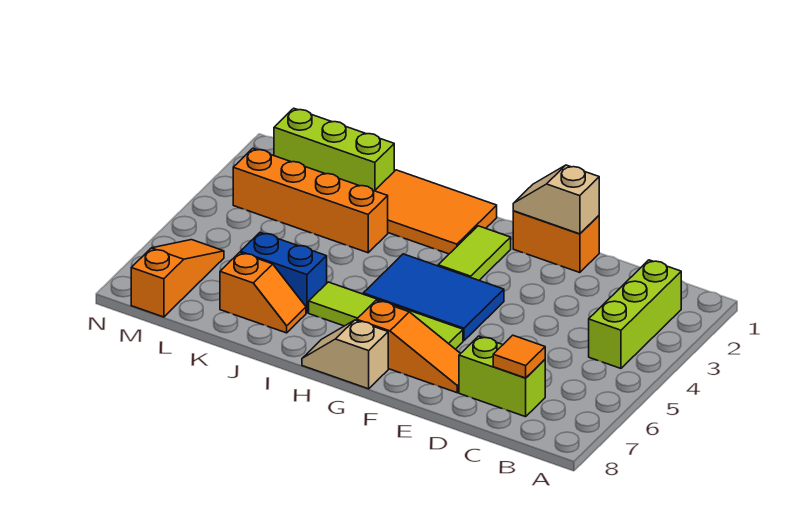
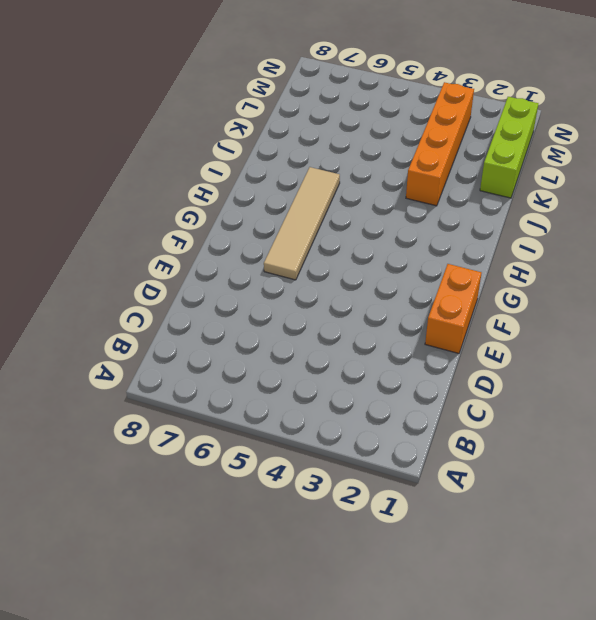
tan tile F6:I6 level 1 -> lime tile F6:I6 level 1
none -> lime brick B2:B4 level 1
none -> lime brick C7:D7 level 1
none -> orange slope E7:G7 level 1 top G

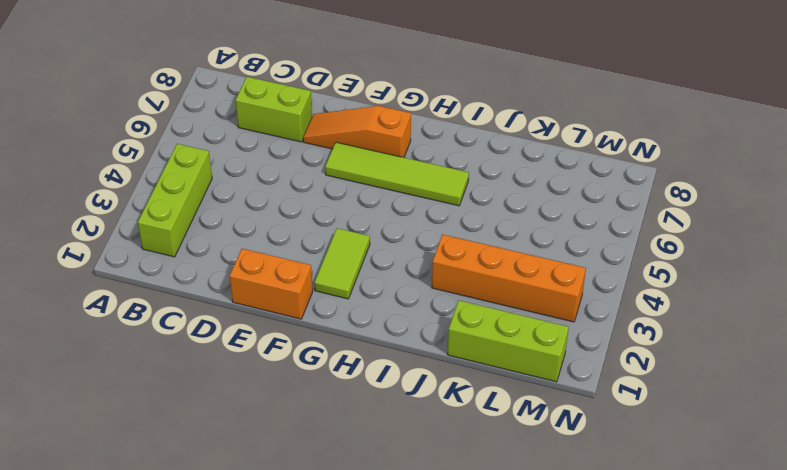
none -> blue tile F4:H5 level 1
none -> tan slope G8:H8 level 1 top G
none -> orange tile H1:J2 level 1

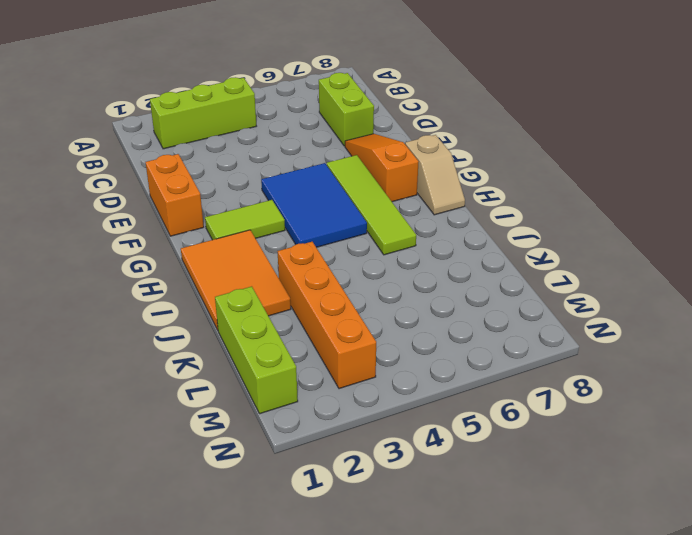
none -> blue brick J6:K6 level 1
none -> orange slope J7:K7 level 1 top K
none -> orange slope M6:M8 level 1 top 8

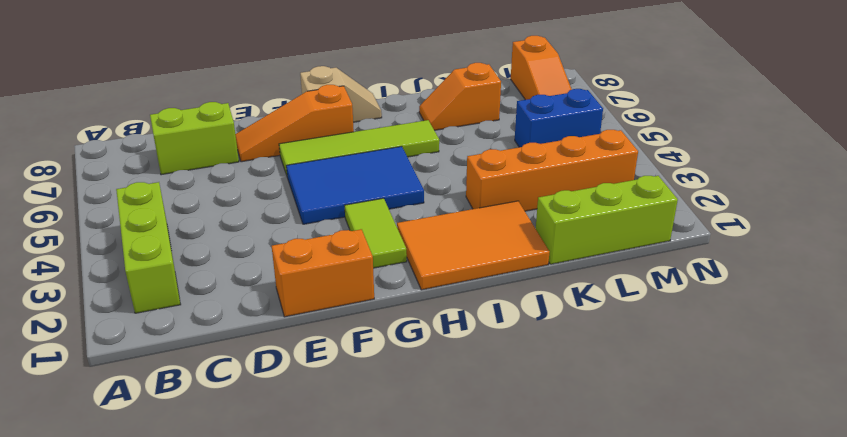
blue brick L5:M5 level 1 -> blue brick J6:K6 level 1
none -> orange tile C7 level 2
none -> tan slope E1:F1 level 2 top E

